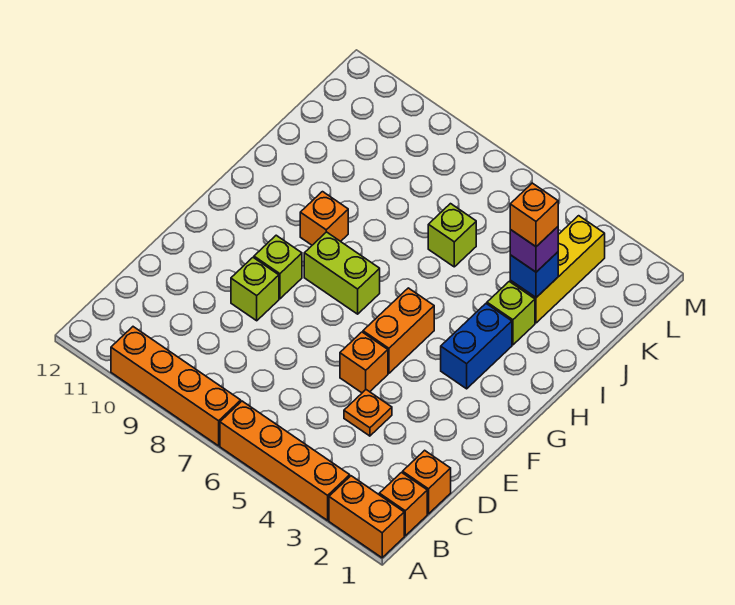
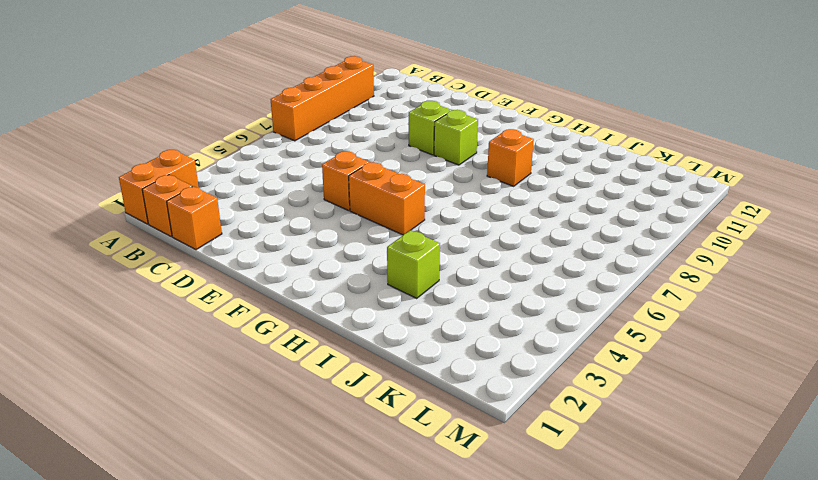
none -> orange brick A3:A6 level 1
none -> orange plate D4 level 1
none -> blue brick G3:H3 level 1

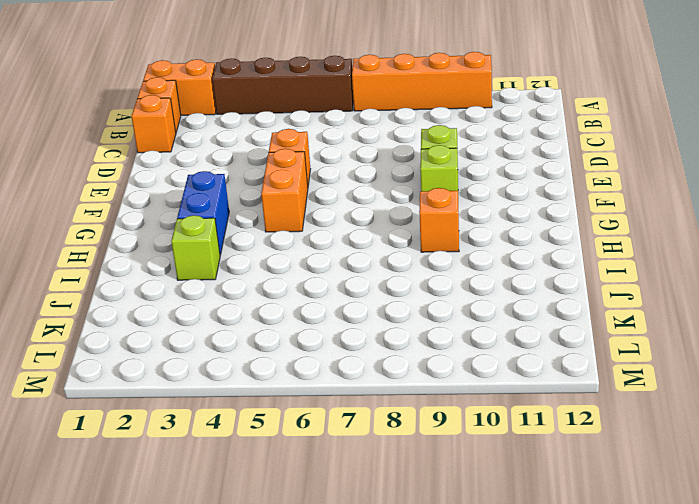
brown brick A3:A6 level 1 -> orange brick A3:A6 level 1
none -> orange plate D4 level 1
none -> lime brick G7:G8 level 1
none -> yellow brick J3:L3 level 1

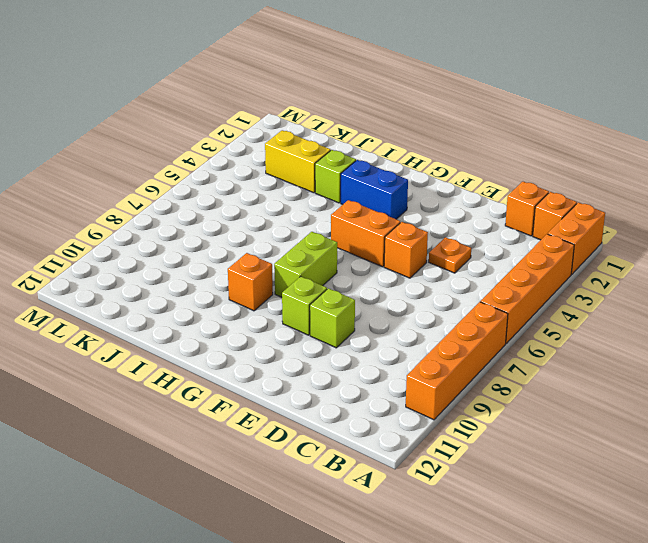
yellow brick J3:K3 level 1 -> yellow brick J3:L3 level 1
none -> lime brick J6 level 1
none -> blue brick J3 level 2
none -> purple brick J3 level 3

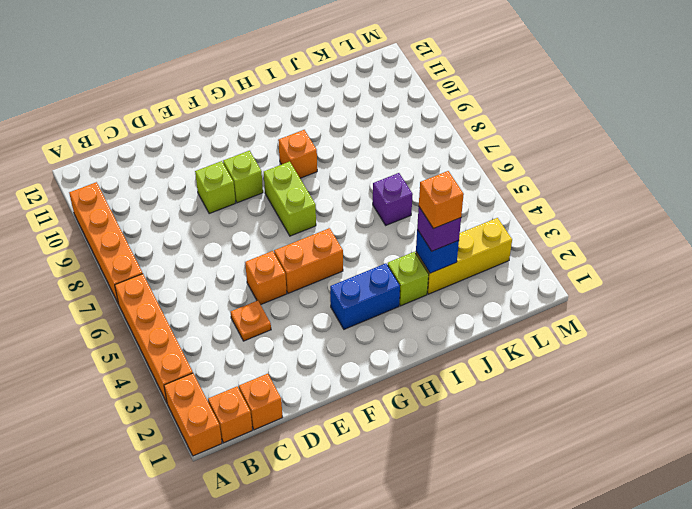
purple brick J6 level 1 -> lime brick J6 level 1

